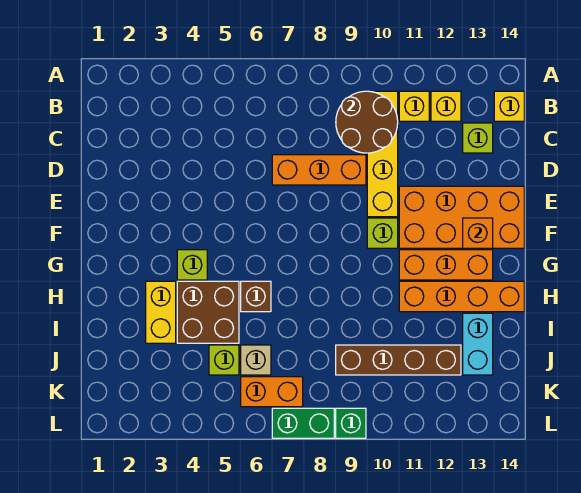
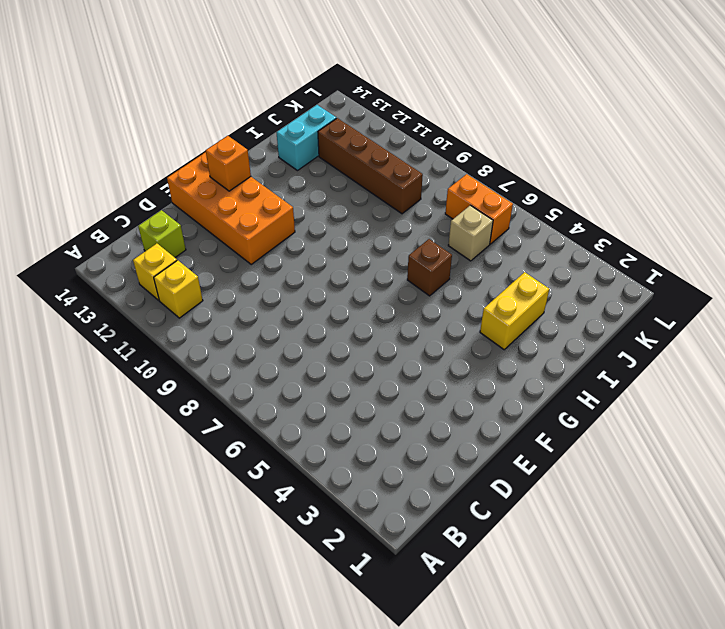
none -> yellow brick B10:E10 level 1
none -> yellow brick B14 level 1
none -> orange brick D7:D9 level 1

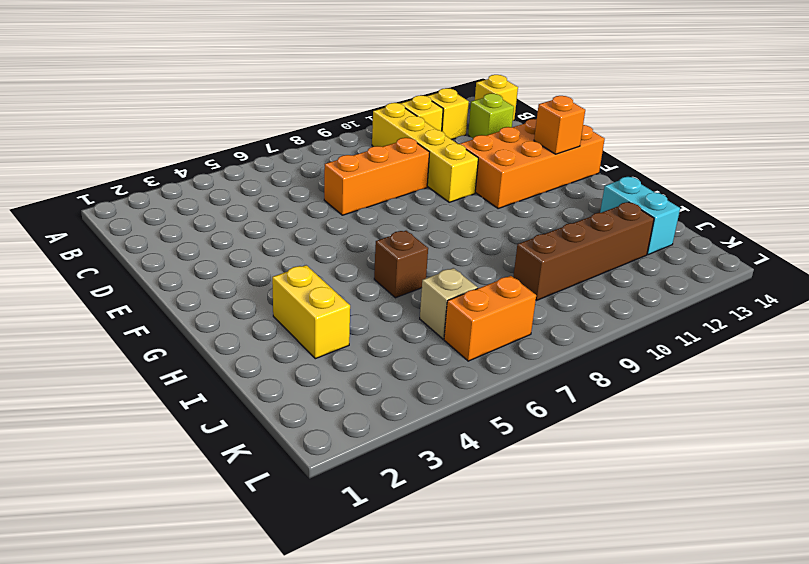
none -> lime brick F10 level 1
none -> lime brick G4 level 1
none -> orange brick G11:G13 level 1

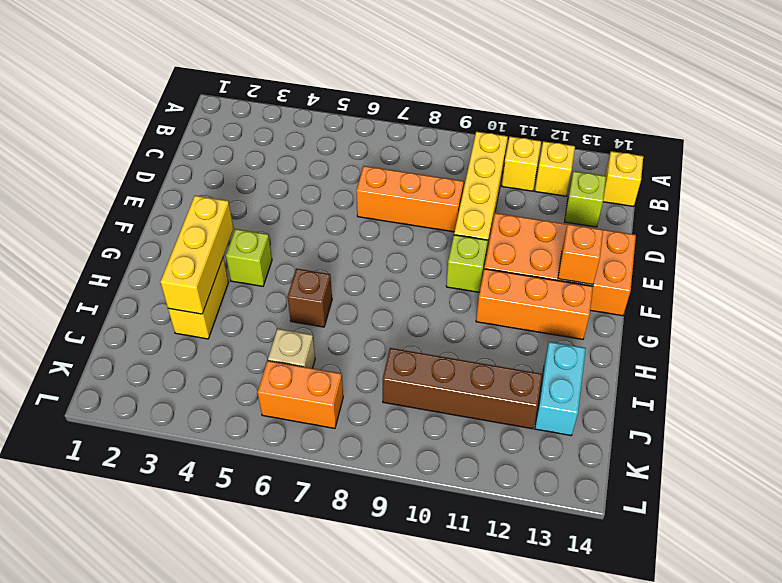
yellow brick G3:I3 level 2 -> none
none -> brown brick H4:I5 level 1
none -> orange brick H11:H14 level 1
none -> lime brick J5 level 1

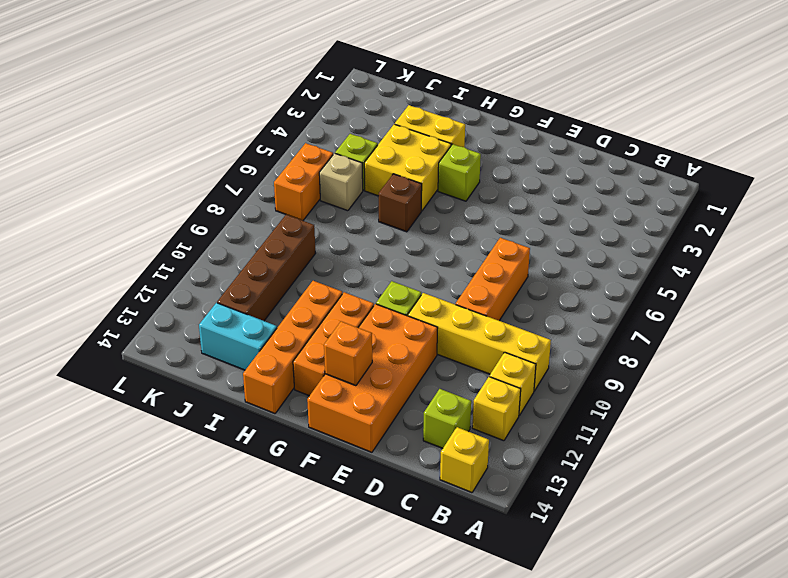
yellow brick H4:I5 level 1 -> brown brick H4:I5 level 1
none -> green brick L7:L8 level 1
none -> green brick L9 level 1
none -> brown round brick B9:C10 level 2

